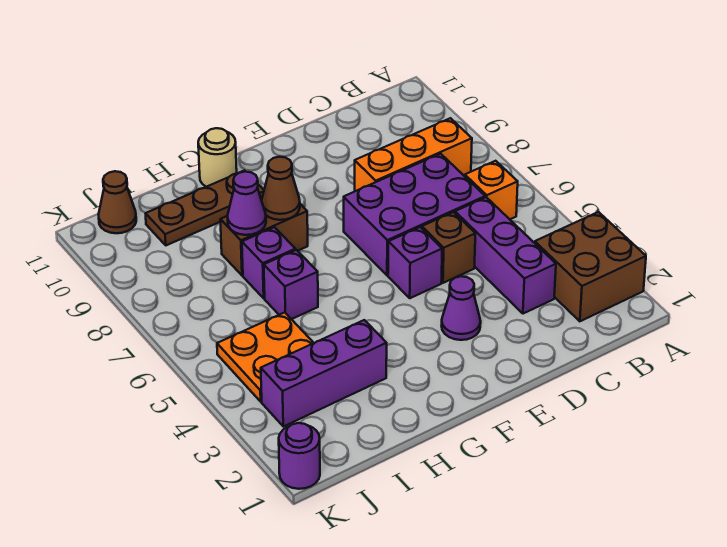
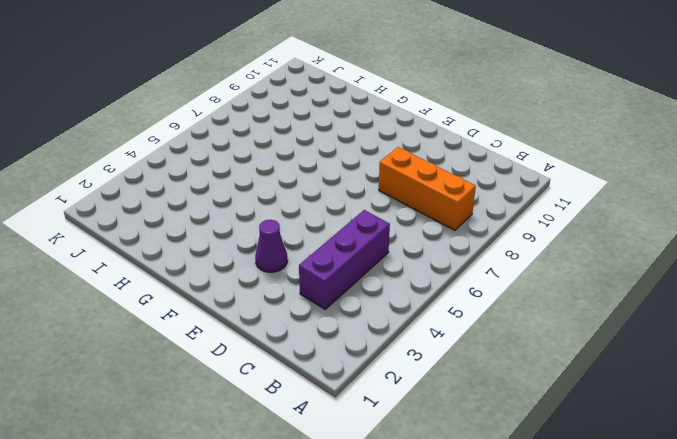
none -> brown brick A2:B3 level 1
none -> orange brick B6 level 1
none -> purple brick C6:E7 level 1

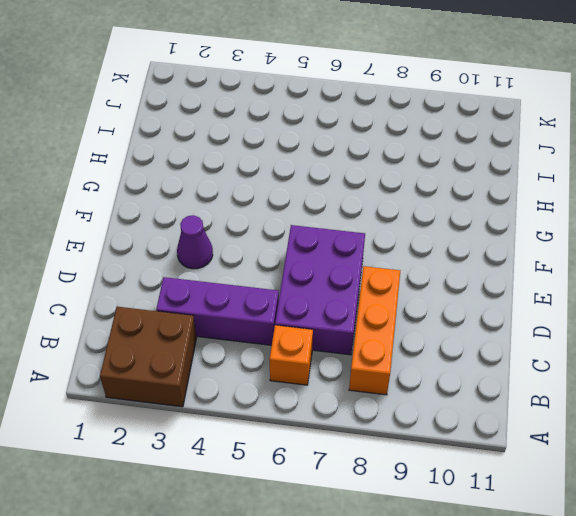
none -> brown brick D5 level 1
none -> purple brick E5 level 1
none -> brown brick G8:H8 level 1

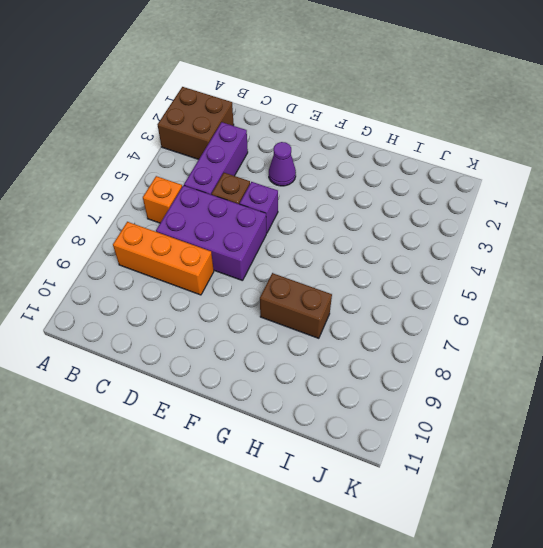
none -> brown plate G10:I10 level 1
none -> tan round brick G11 level 1
none -> purple brick H3:J3 level 1

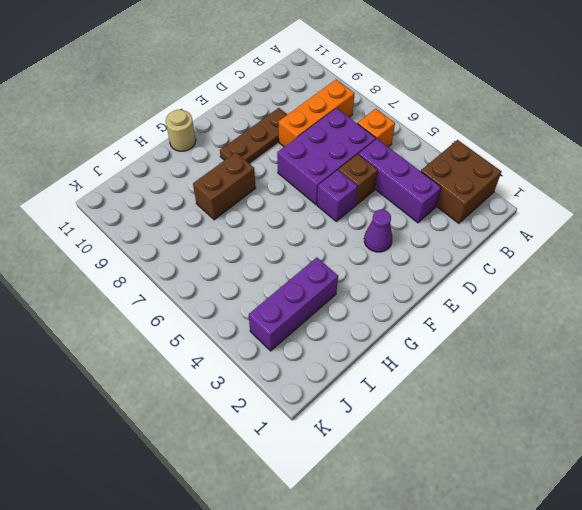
brown plate D9:F9 level 1 -> brown plate G10:I10 level 1
none -> purple brick H6 level 1
none -> purple brick H7 level 1
none -> orange plate I4:J5 level 1

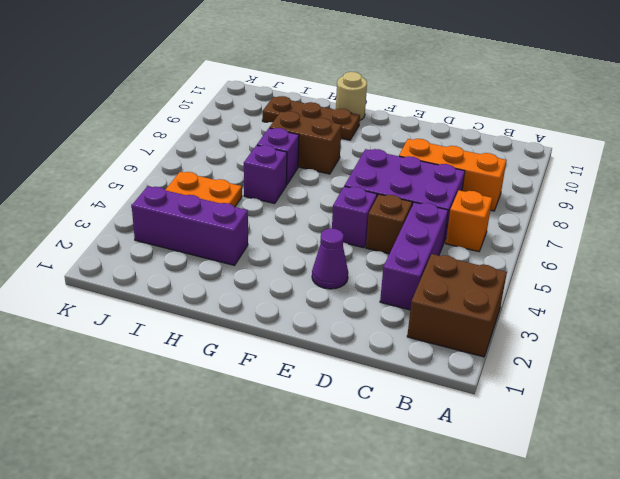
none -> brown cone J11 level 1
none -> purple round brick K1 level 1
none -> brown cone G8 level 2

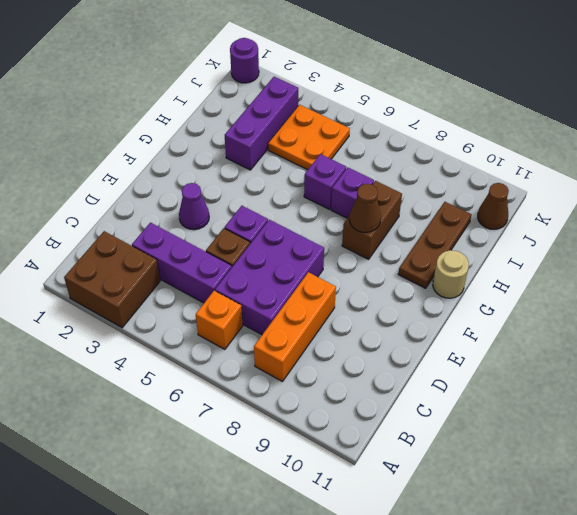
none -> purple cone H8 level 2

